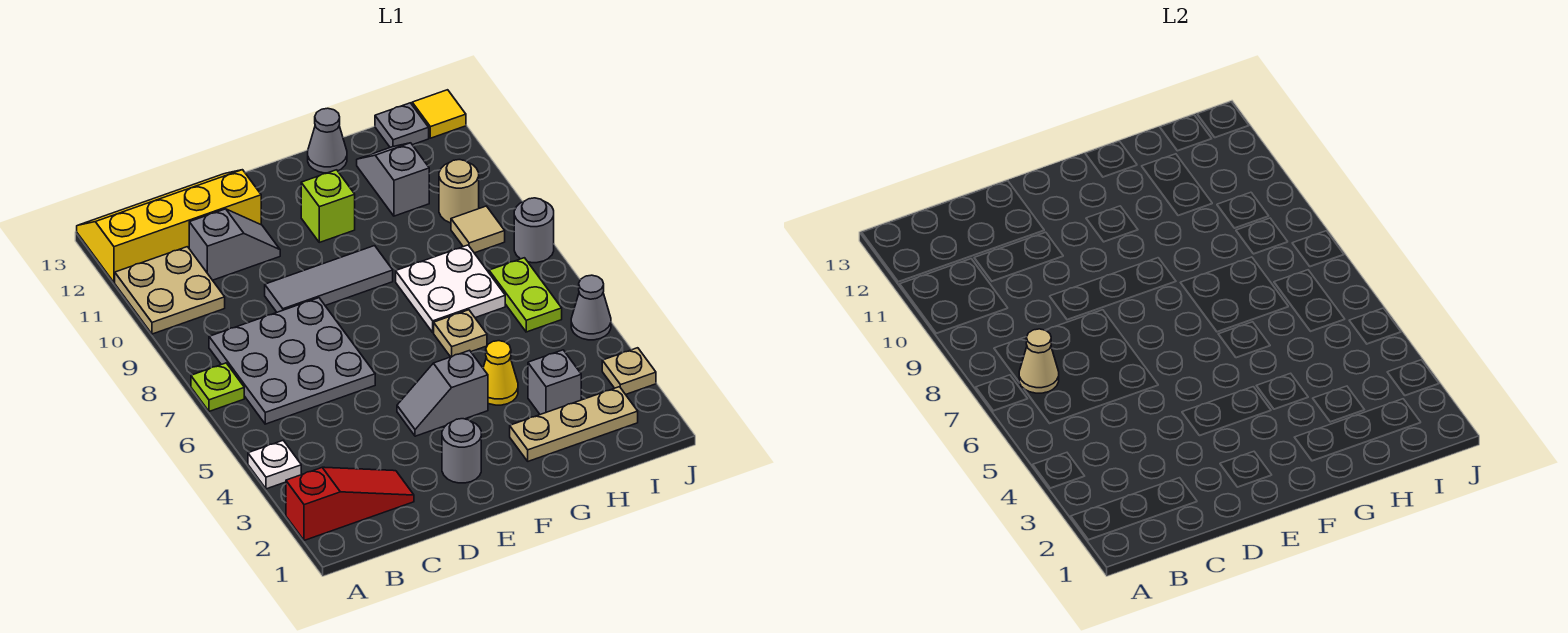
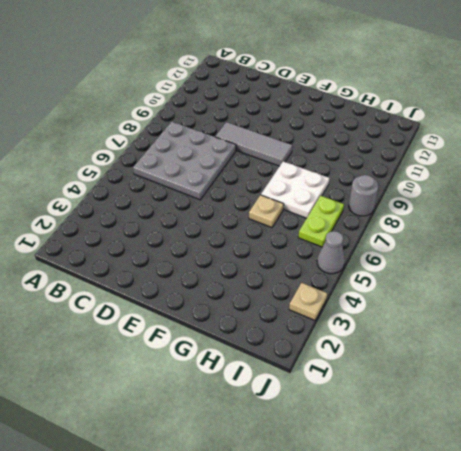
none -> red slope A2:C2 level 1 top A
none -> white plate A4 level 1
none -> lime plate A7 level 1

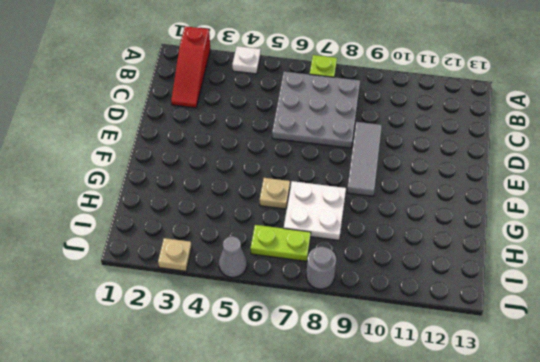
none -> tan plate A10:B11 level 1
none -> yellow slope A12:D13 level 1 top 12
none -> grey slope C11:D11 level 1 top C

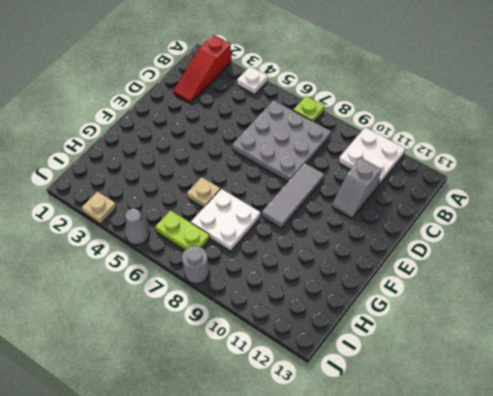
white plate A10:B11 level 1 -> tan plate A10:B11 level 1
none -> yellow slope A12:D13 level 1 top 12
none -> grey round brick E2 level 1
none -> grey slope E4:F4 level 1 top F

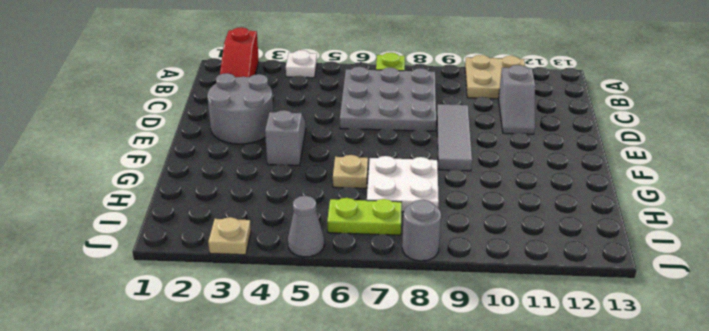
grey round brick D2:E3 level 1 -> grey round brick E2 level 1
none -> yellow slope A12:D13 level 1 top 12
none -> lime brick F11 level 1
none -> tan plate G2:I2 level 1

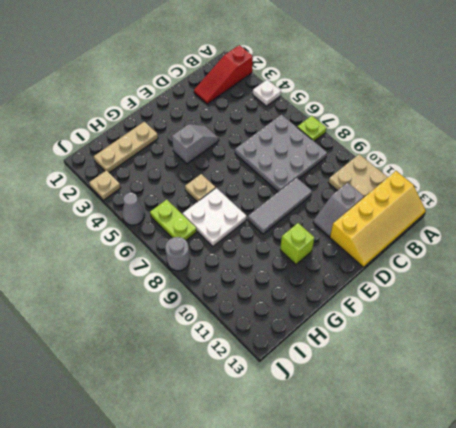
none -> grey round brick E2 level 1
none -> yellow cone G4 level 1
none -> grey cone G13 level 1

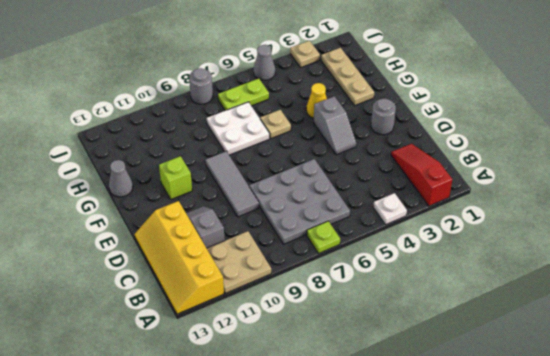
none -> grey brick H3 level 1
none -> grey slope H11:H12 level 1 top 11
none -> tan tile I9 level 1

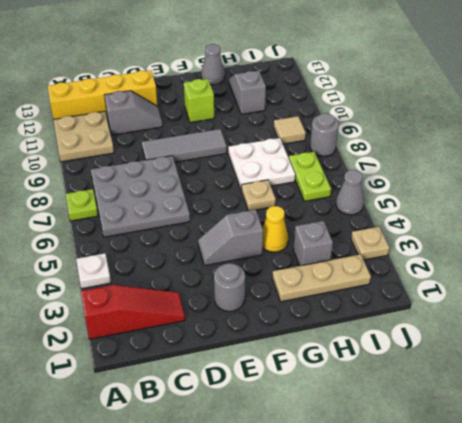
none -> tan round brick I10 level 1
none -> grey plate I13 level 1
none -> yellow tile J13 level 1

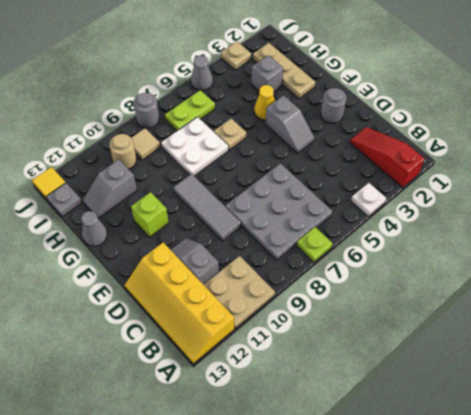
none -> tan cone B7 level 2

